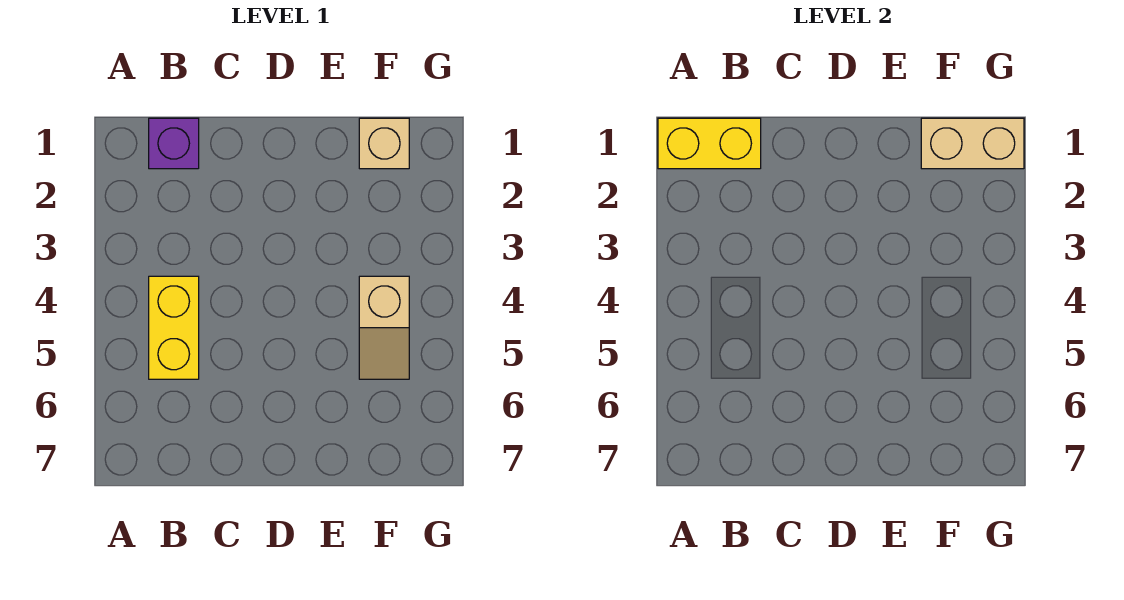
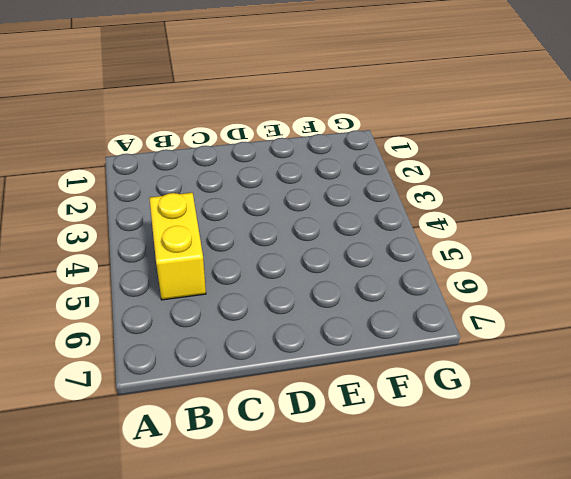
none -> purple brick B1 level 1
none -> tan brick F1 level 1

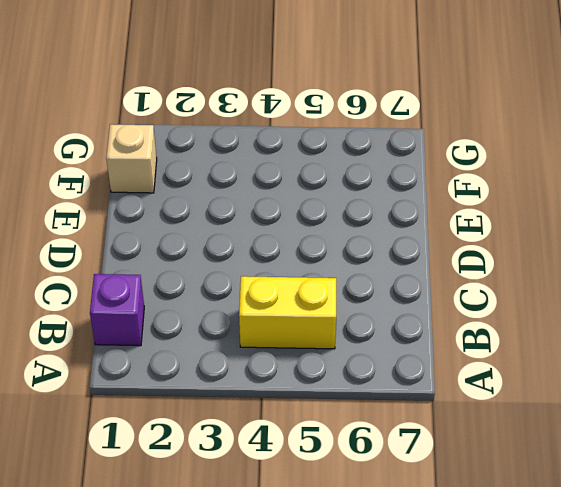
none -> tan slope F4:F5 level 1 top 4
none -> yellow brick A1:B1 level 2

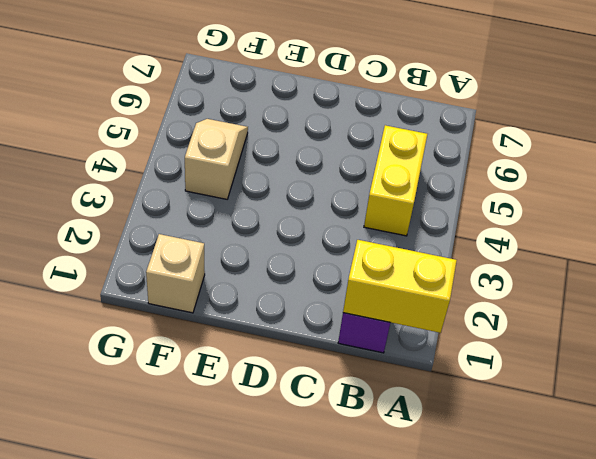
none -> tan brick F1:G1 level 2

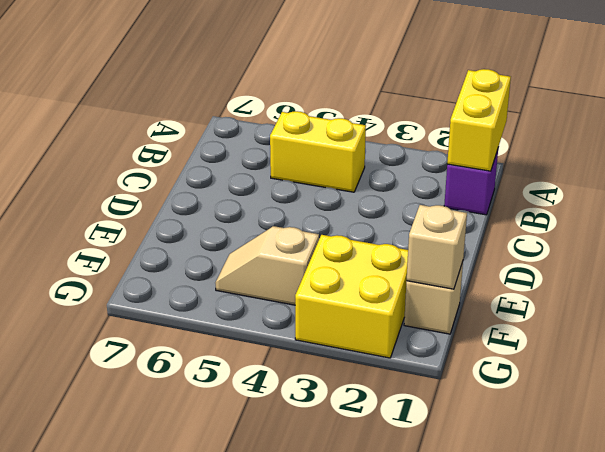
tan brick F1 level 2 -> tan brick F1:G1 level 2
yellow brick F2:G3 level 1 -> none

